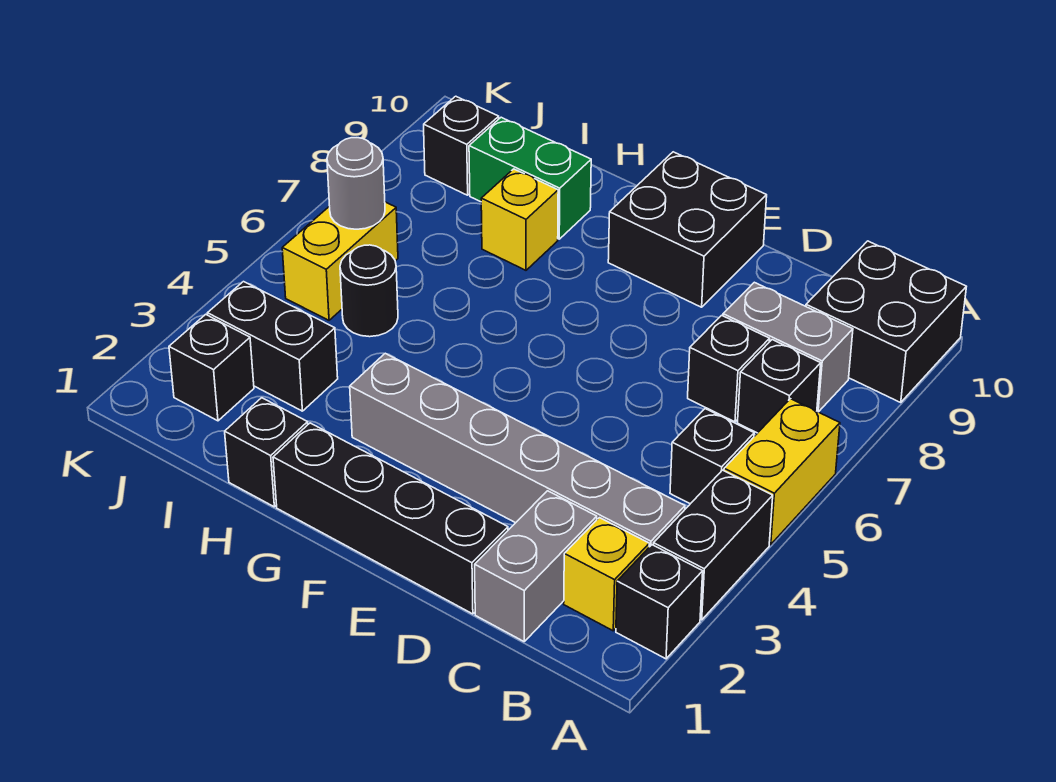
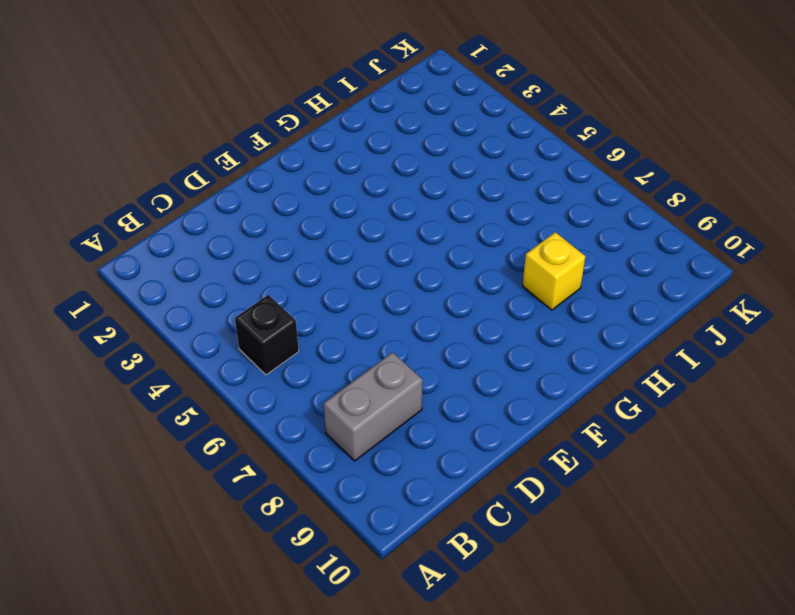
none -> black brick A2 level 1
none -> black brick A3:A4 level 1
none -> yellow brick A5:A6 level 1

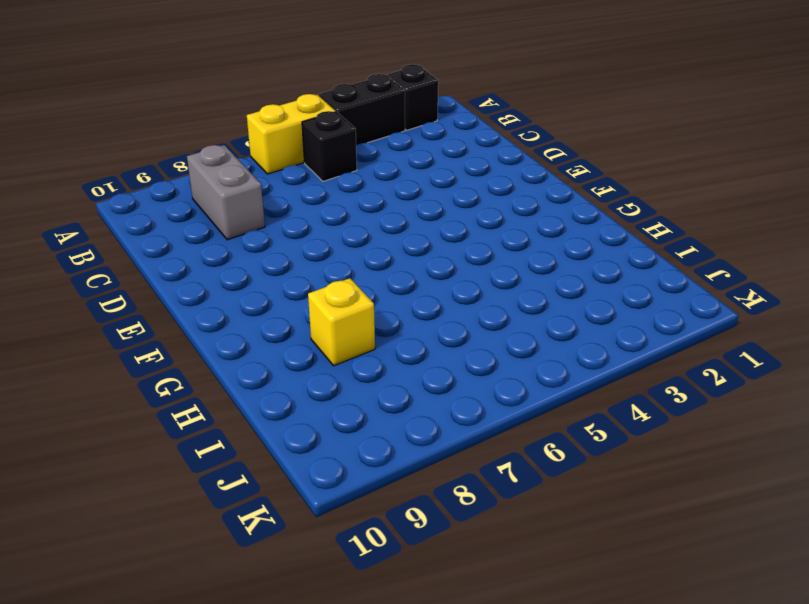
none -> black brick A9:B10 level 1
none -> yellow brick B2 level 1
none -> grey brick B3:G3 level 1

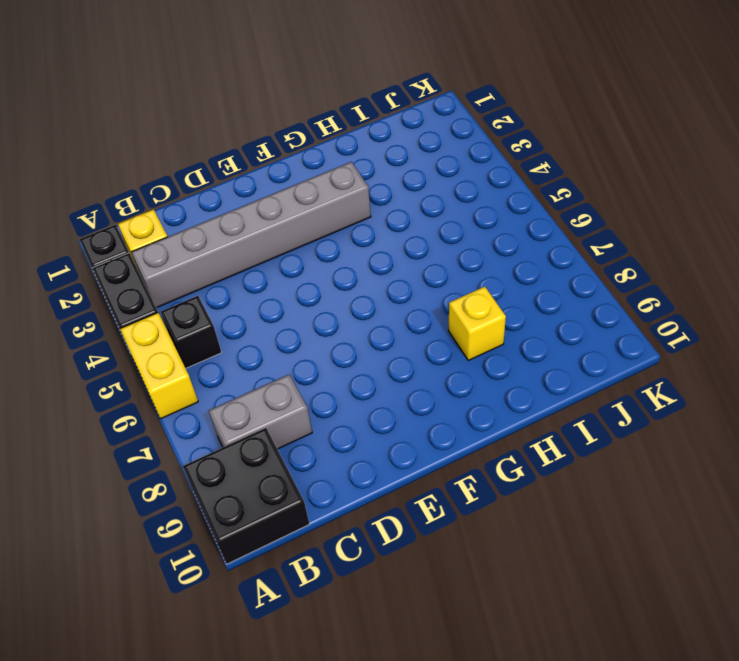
none -> black brick B7 level 1
none -> grey brick C1:C2 level 1
none -> black brick C7 level 1

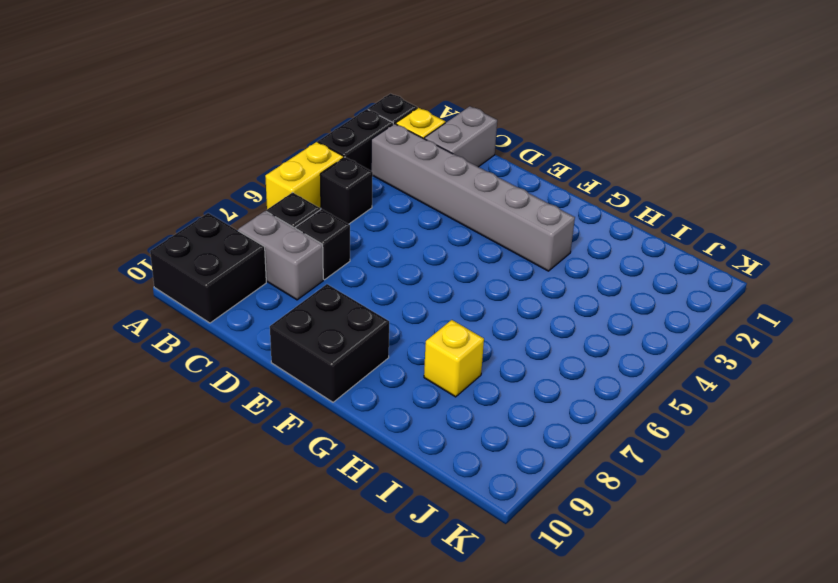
none -> black brick D1:G1 level 1
none -> black brick H1 level 1
none -> green brick H9:I9 level 1

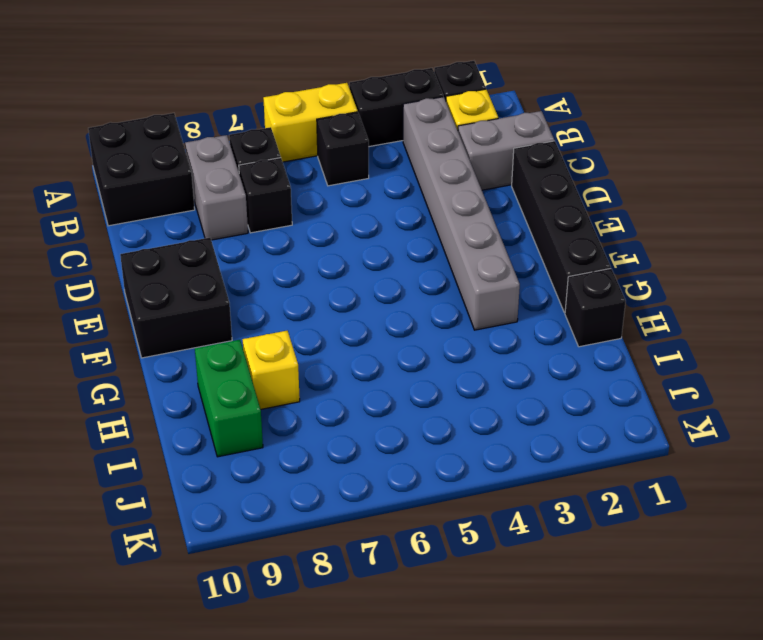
none -> black brick I3:J3 level 1
none -> black round brick I5 level 1
none -> black brick J2 level 1

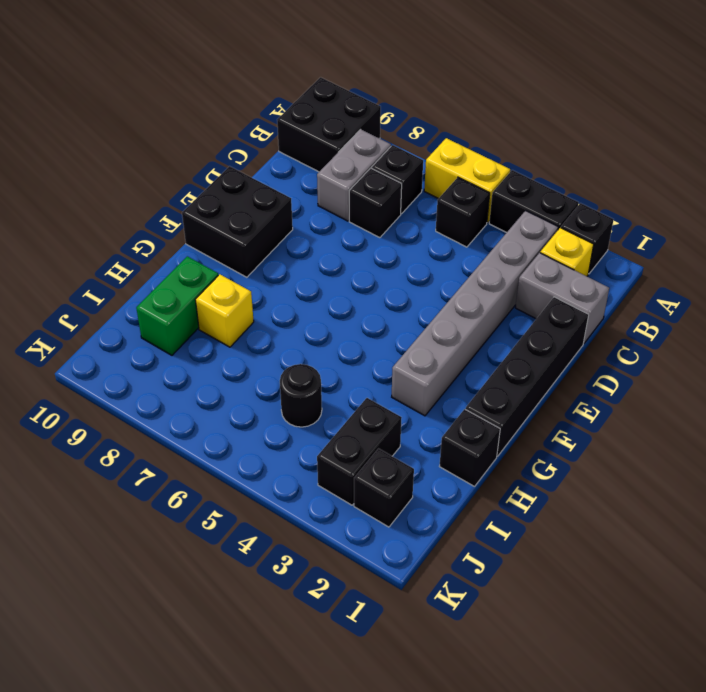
none -> yellow brick J5:J6 level 1
none -> black brick J9 level 1
none -> grey round brick J6 level 2

